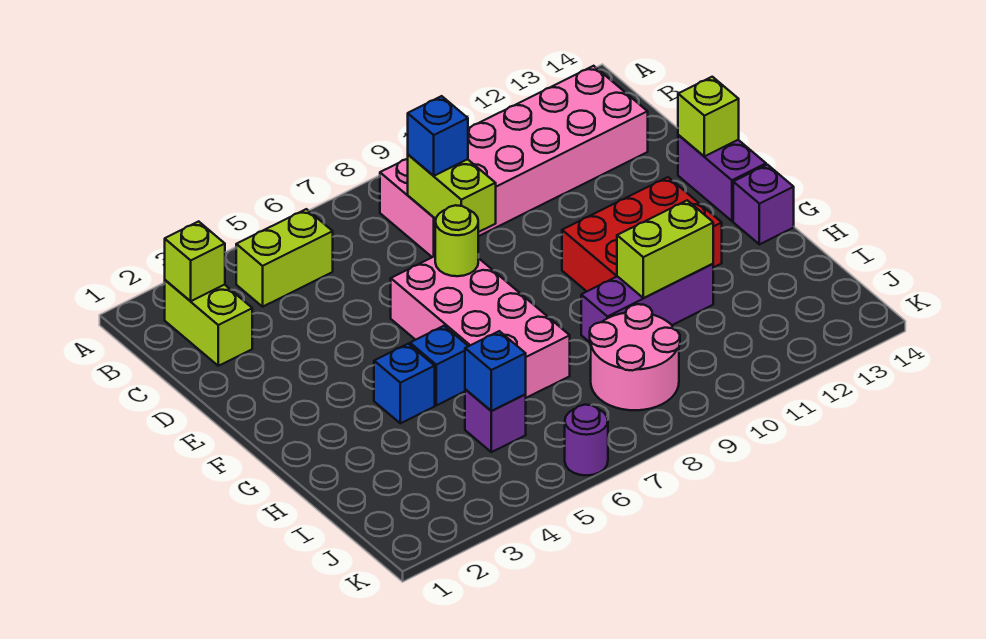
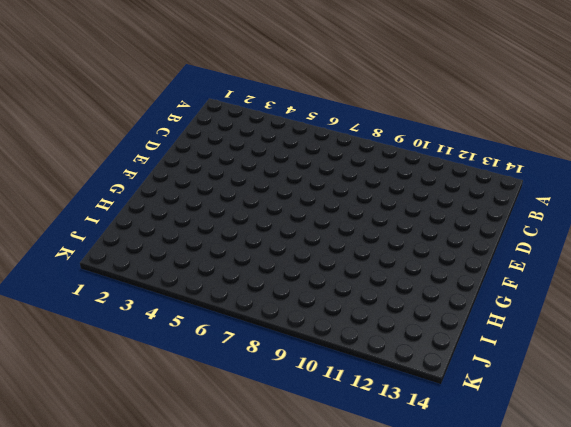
none -> lime brick B2:C2 level 1
none -> lime brick B4:B5 level 1
none -> pink brick B8:C13 level 1

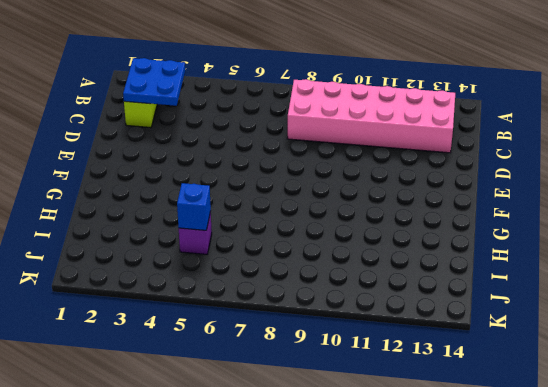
blue plate B2:C3 level 2 -> lime brick B2 level 2
none -> lime brick B4:B5 level 1
none -> pink brick E6:H7 level 1
none -> purple brick E14:F14 level 1

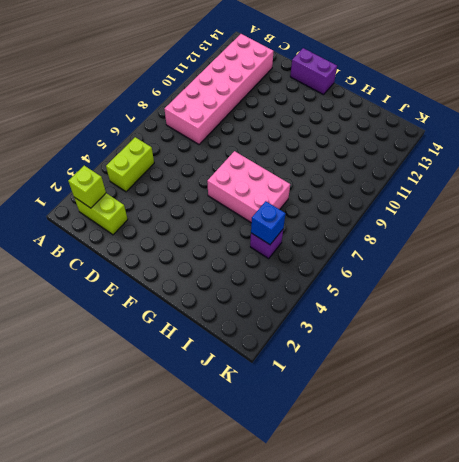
pink brick F6:H7 level 1 -> pink brick E6:H7 level 1
none -> red brick F10:G12 level 1
none -> blue brick G4 level 1
none -> blue brick G5 level 1

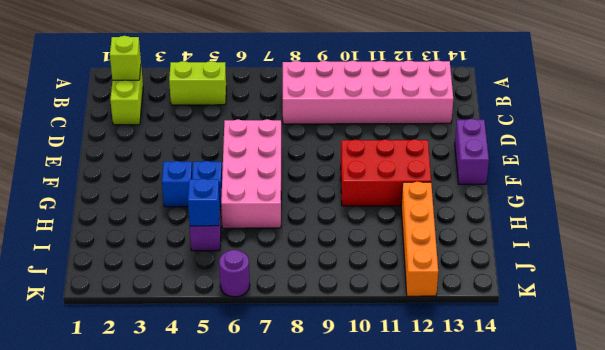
orange brick H12:K12 level 1 -> none
none -> purple brick G14 level 1
none -> purple brick H9:H11 level 1
none -> pink round brick I8:J9 level 1

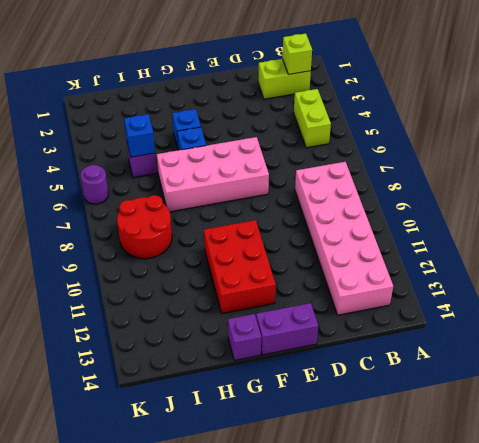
red round brick I8:J9 level 1 -> pink round brick I8:J9 level 1
none -> purple brick H9:H11 level 1
none -> lime brick C8:D8 level 2
none -> lime round brick E7 level 2

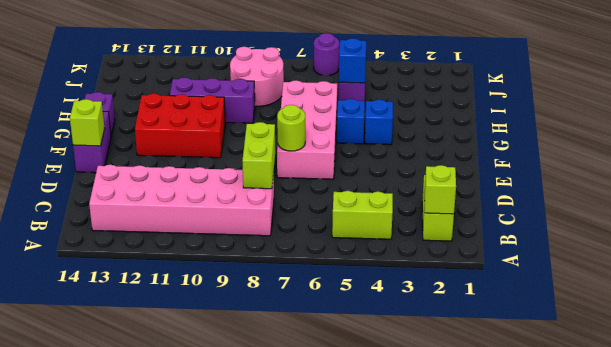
none -> lime brick H10:H11 level 2
none -> blue brick C8 level 3

